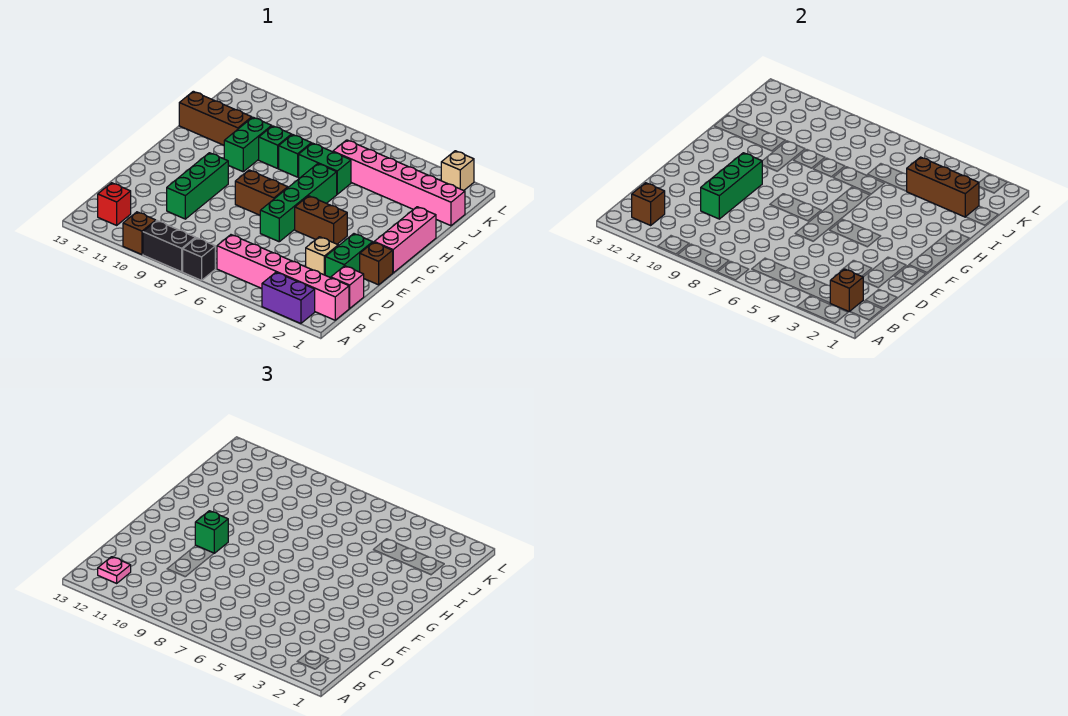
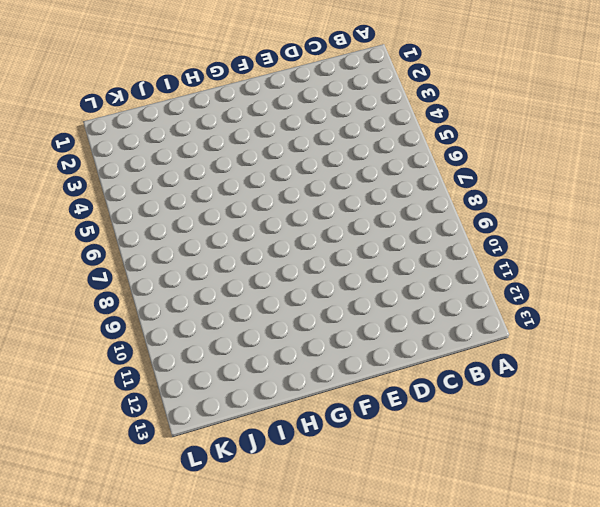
none -> purple brick A2:A3 level 1
none -> black brick A7 level 1
none -> black brick A8:A9 level 1

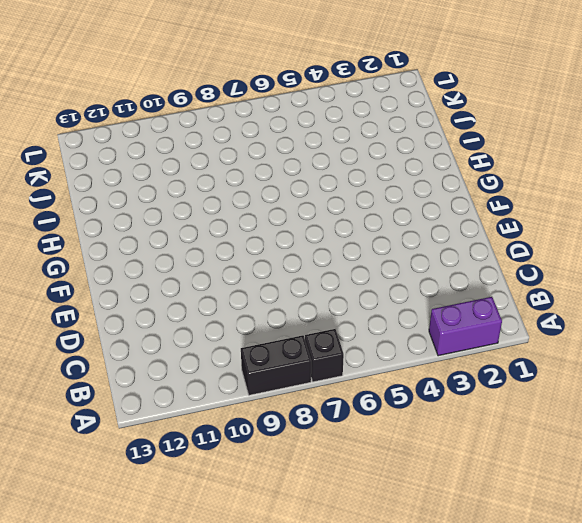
none -> brown brick A10 level 1
none -> pink brick B1:B6 level 1
none -> red brick B12 level 1

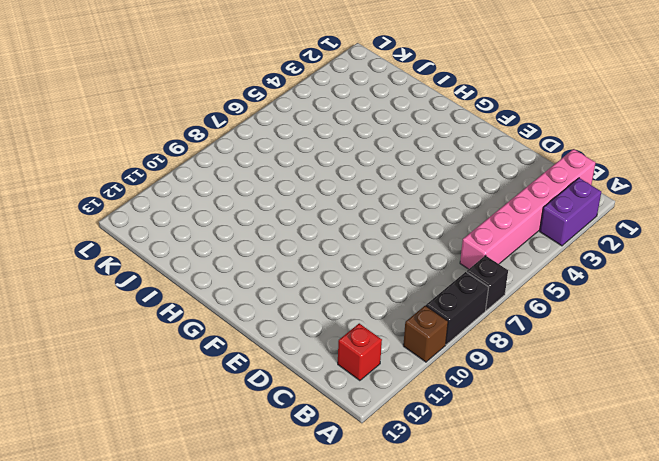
none -> pink brick C1 level 1
none -> green brick D2:E2 level 1
none -> tan brick D3 level 1

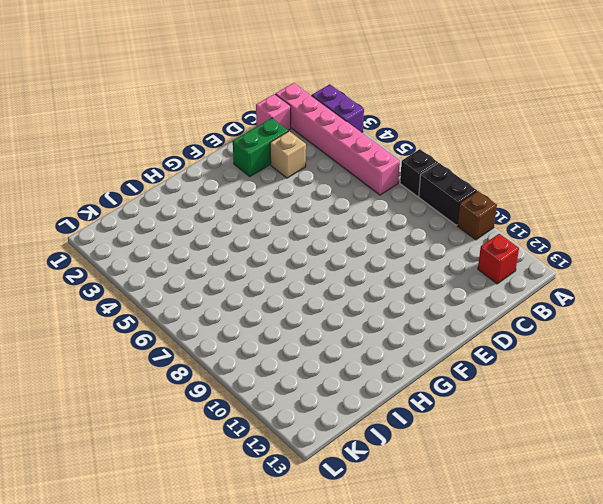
none -> green brick D10:F10 level 1
none -> brown brick E1 level 1
none -> green brick E6:H6 level 1

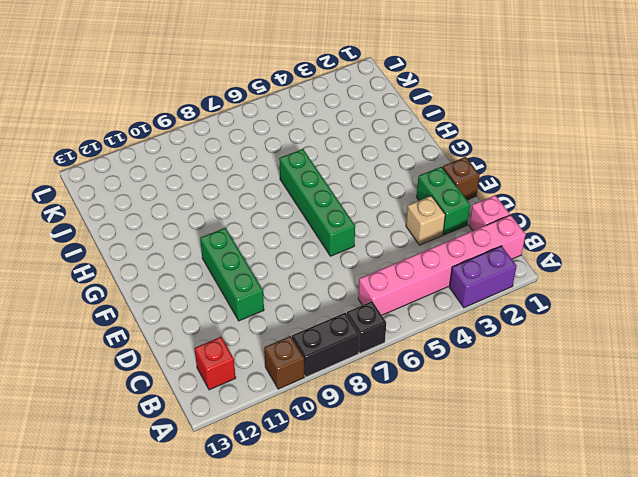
none -> pink brick F1:H1 level 1
none -> brown brick F4:F5 level 1
none -> brown brick F7:F8 level 1

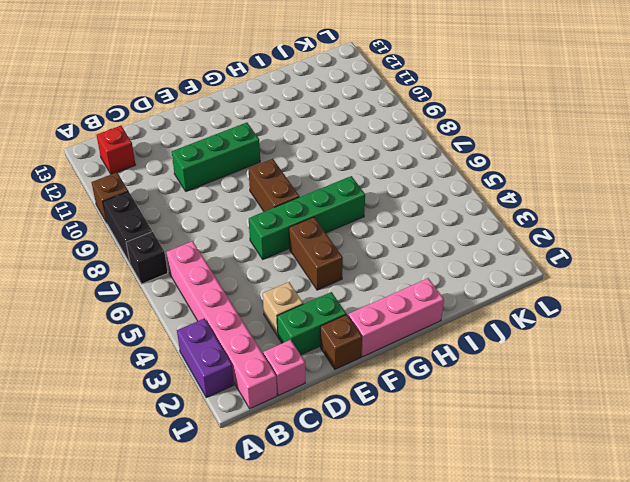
none -> green brick H10:I10 level 1
none -> green brick I6:I7 level 1
none -> green brick I8 level 1

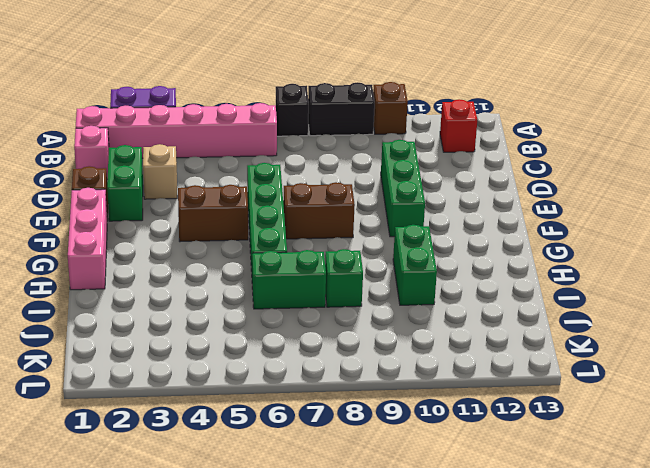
none -> green brick I9 level 1
none -> brown brick I11:I13 level 1
none -> pink brick J1:J6 level 1

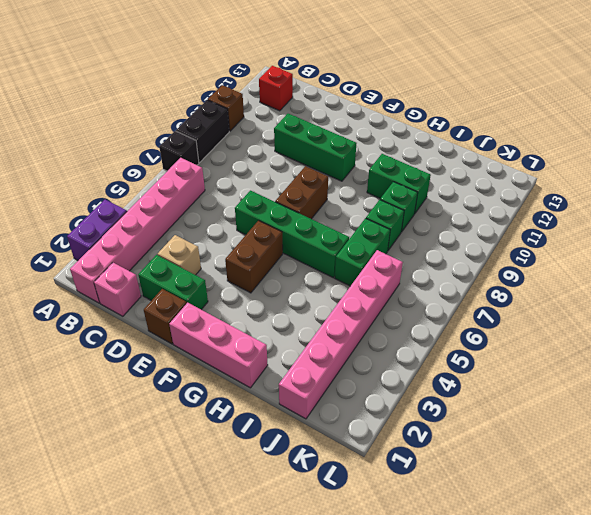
none -> brown brick I11:I13 level 1
none -> tan brick L2 level 1
none -> brown brick B2 level 2

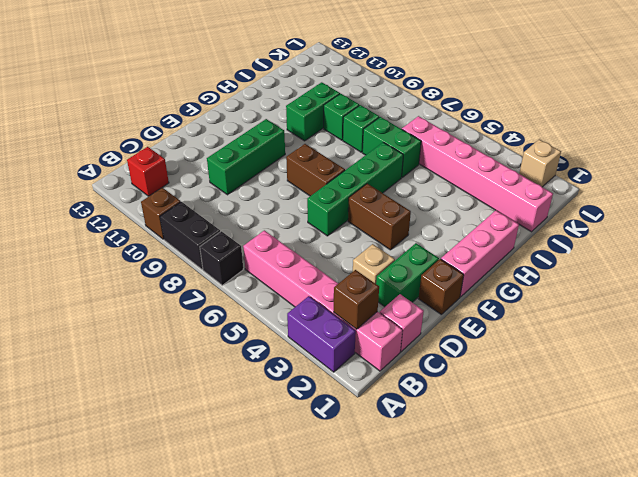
none -> brown brick I11:I13 level 1
none -> brown brick B12 level 2
none -> green brick D10:F10 level 2

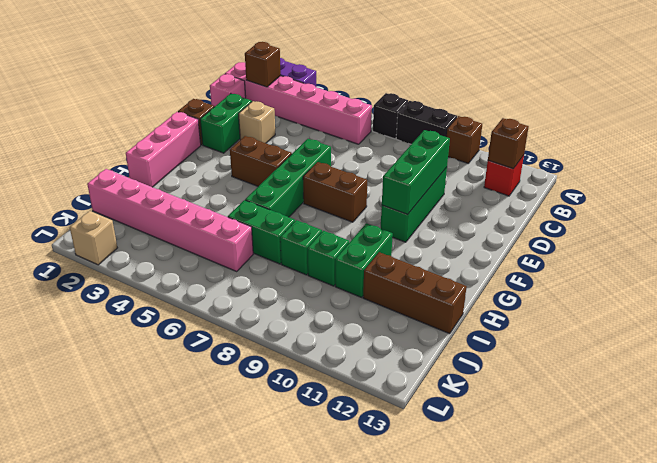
none -> brown brick J2:J4 level 2
none -> pink plate B12 level 3
none -> green brick F10 level 3

